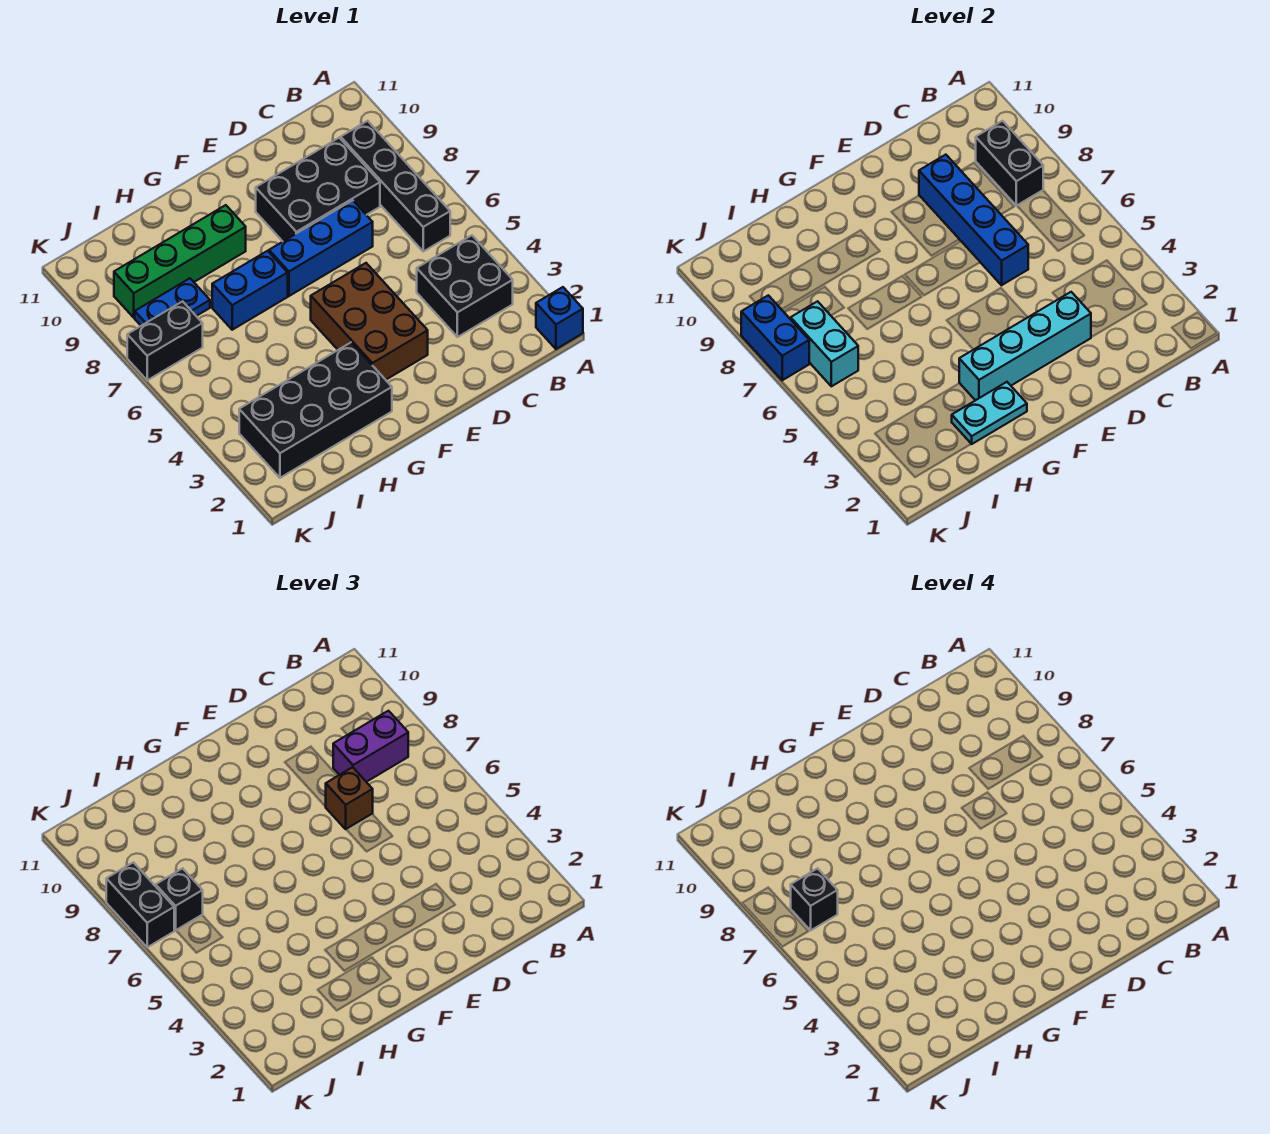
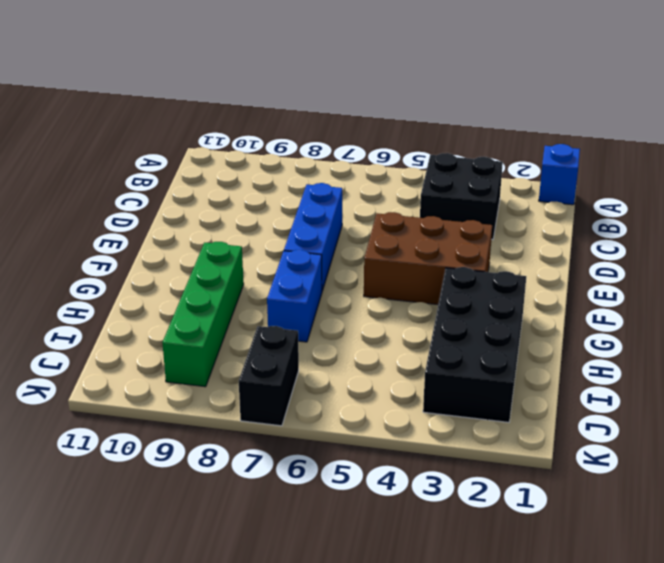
none -> black brick B6:B9 level 1
none -> black brick C8:E9 level 1
none -> blue plate I8:J8 level 1

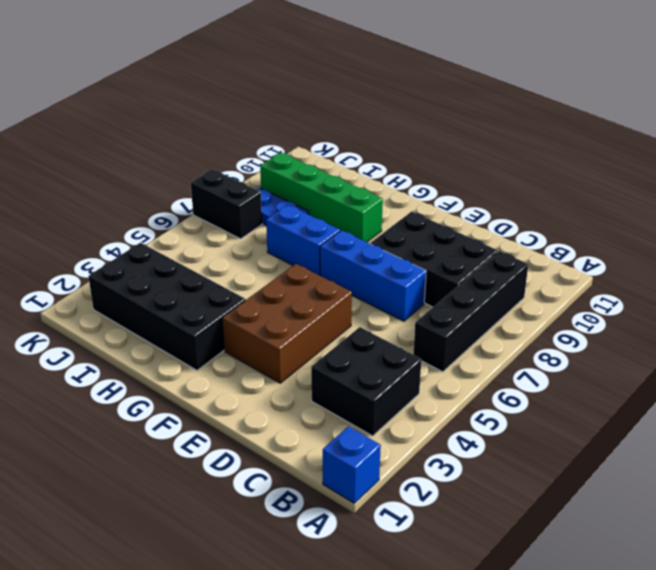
none -> black brick B8:B9 level 2
none -> cyan brick D3:G3 level 2
none -> blue brick D6:D9 level 2

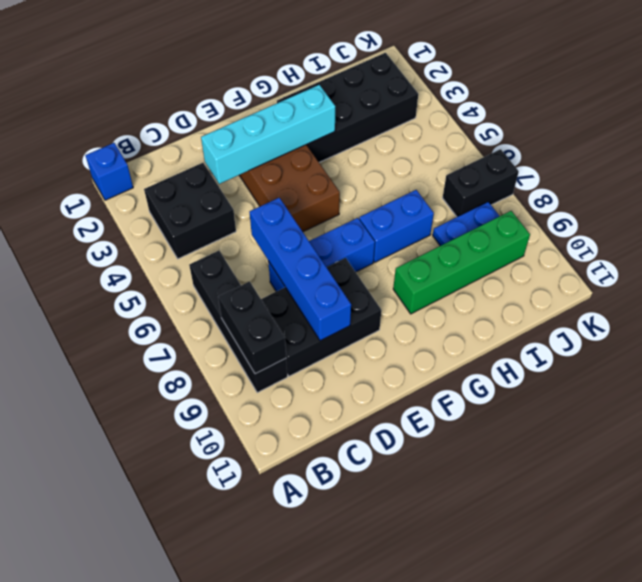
none -> cyan plate G2:H2 level 2
none -> cyan brick J6:J7 level 2
none -> blue brick K7:K8 level 2

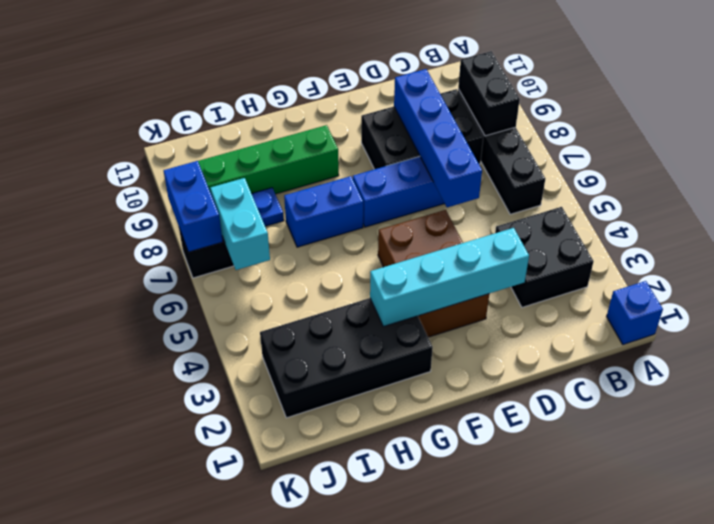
none -> cyan plate G2:H2 level 2
none -> purple brick B8:C8 level 3
none -> brown brick D7 level 3

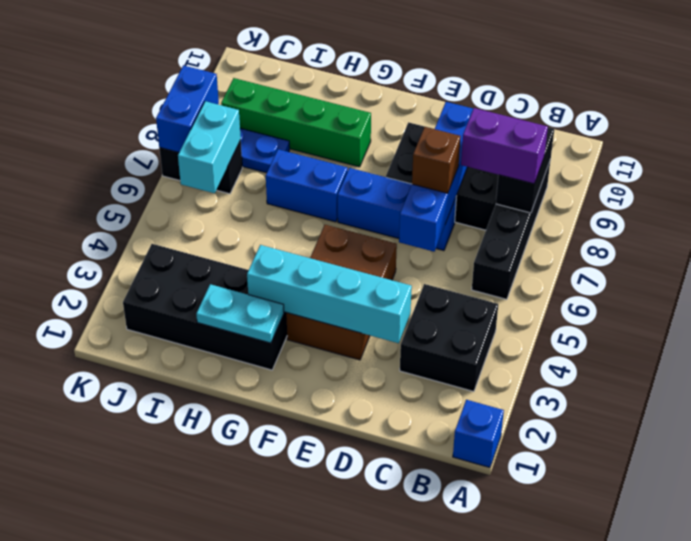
none -> black brick J7 level 3
none -> black brick K7:K8 level 3
none -> black brick J7 level 4

